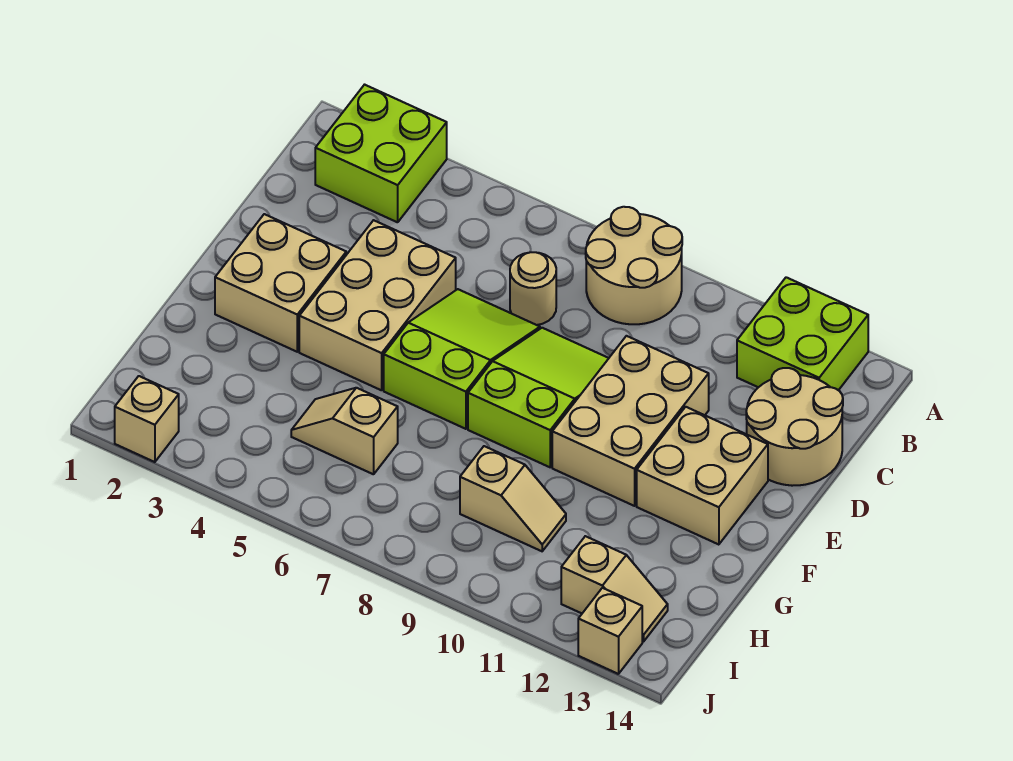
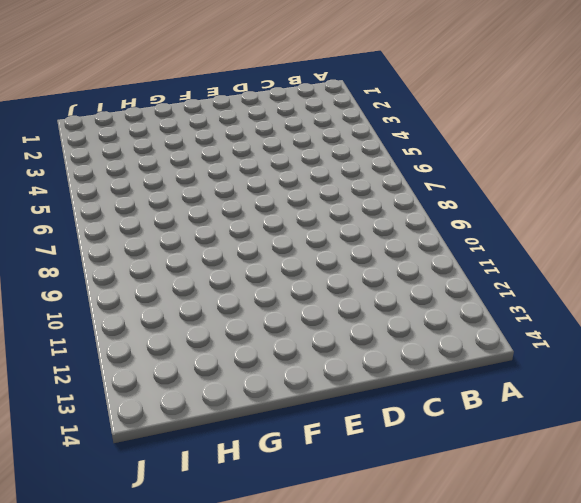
none -> lime brick A2:B3 level 1
none -> tan round brick A8:B9 level 1
none -> lime brick A12:B13 level 1

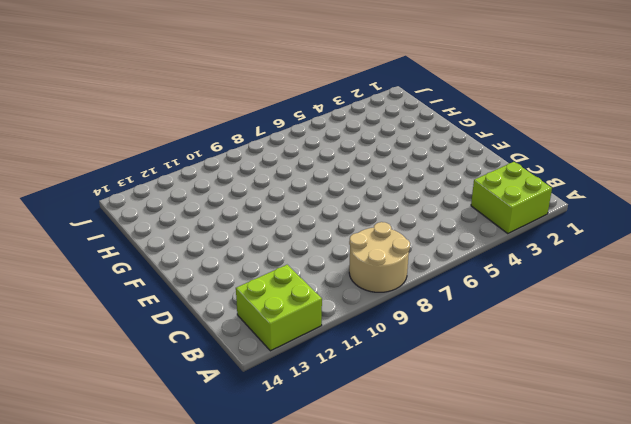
none -> tan round brick C7 level 1
none -> tan round brick C13:D14 level 1
none -> tan brick D4:F5 level 1

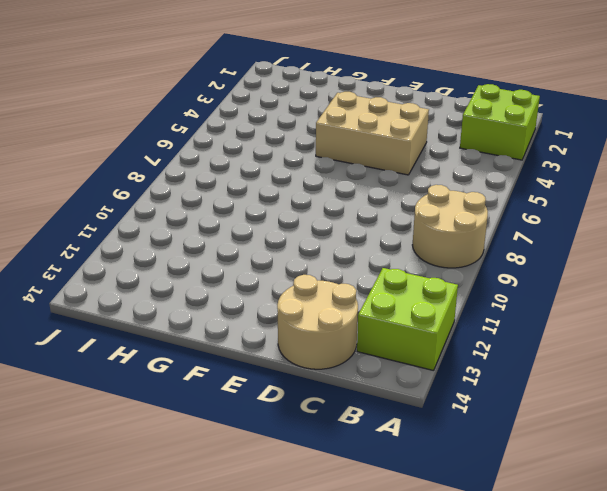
none -> tan round brick C7 level 1
none -> lime slope D6:F7 level 1 top F
none -> lime slope D8:F9 level 1 top F

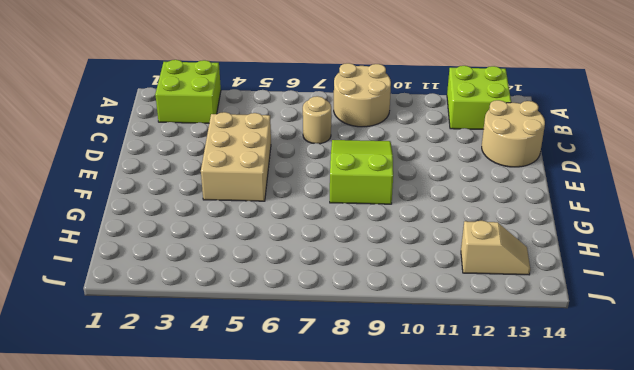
none -> lime slope D6:F7 level 1 top F
none -> tan brick D10:F11 level 1
none -> tan brick E2:F3 level 1

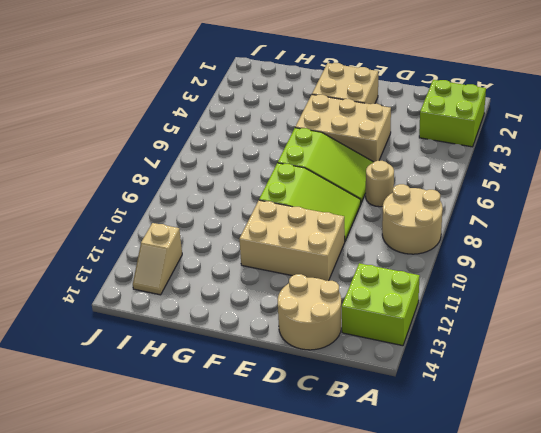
none -> tan brick E12:F13 level 1
none -> tan slope H5:H6 level 1 top 6
none -> tan slope H9:H10 level 1 top 9

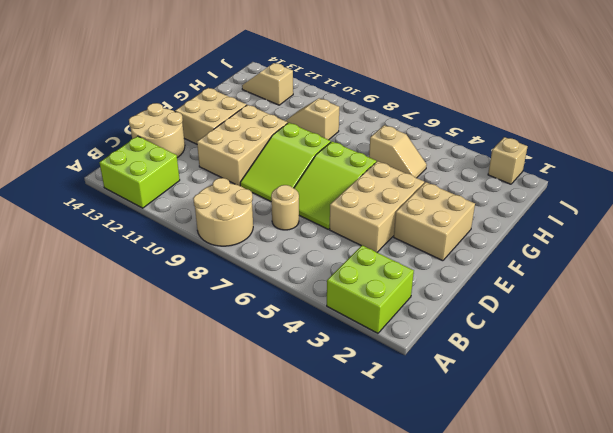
none -> tan brick J13 level 1

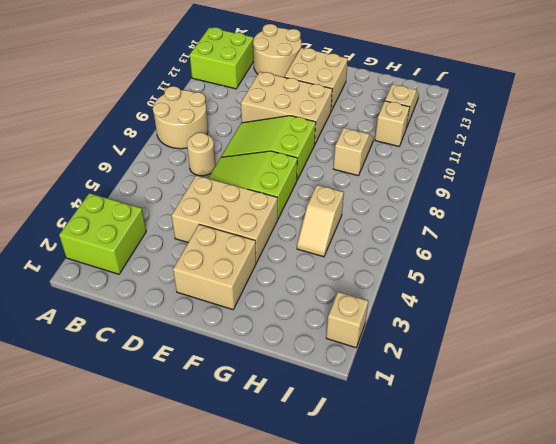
tan brick I11 level 1 -> tan brick J13 level 1

